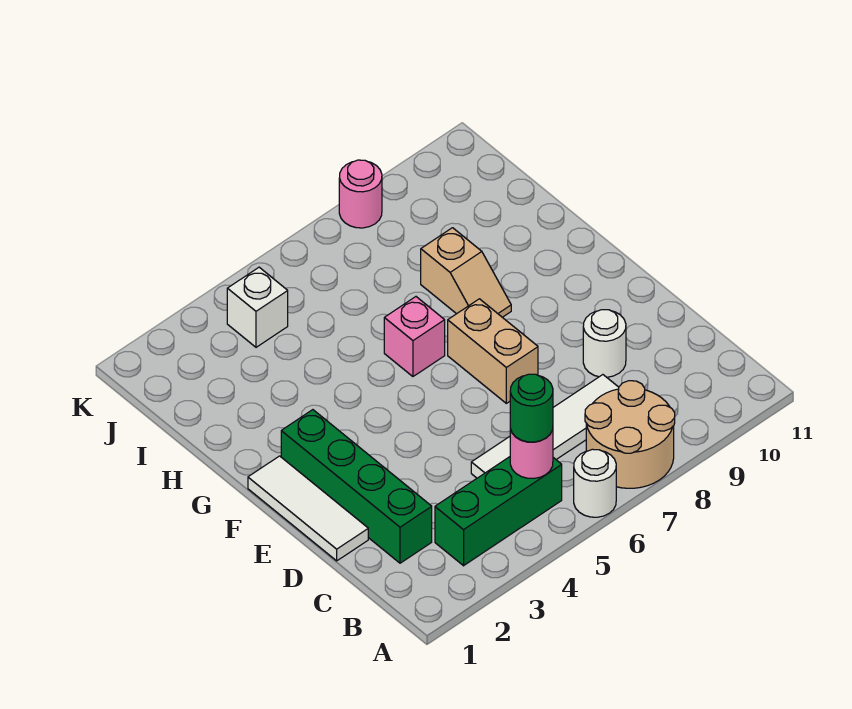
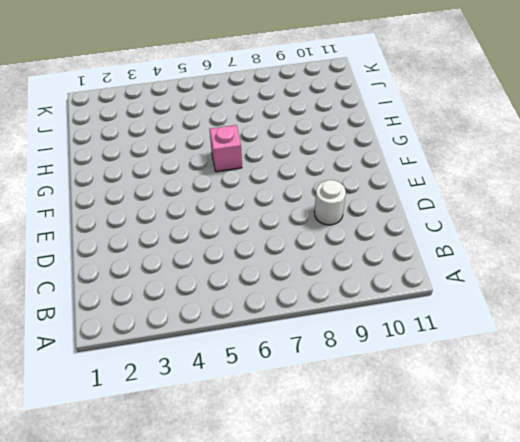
none -> white round brick A6 level 1
none -> tan round brick A7:B8 level 1
none -> green brick B3:B5 level 1

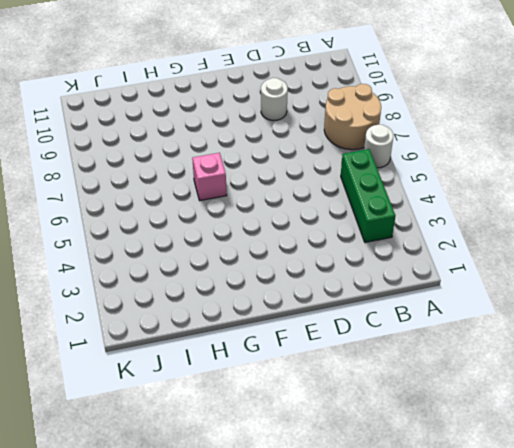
none -> green brick C2:F2 level 1
none -> white tile C5:C8 level 1
none -> white tile D1:F1 level 1

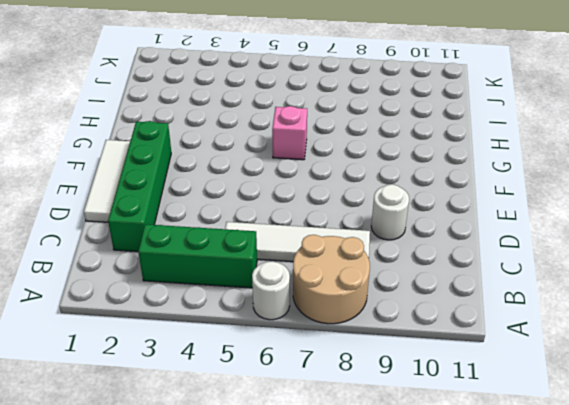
none -> tan brick E7:F7 level 1
none -> tan slope G8:H8 level 1 top H
none -> white brick J4 level 1

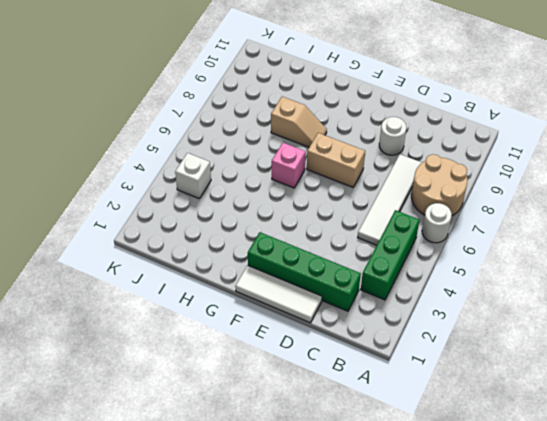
none -> pink round brick K8 level 1
none -> pink round brick B5 level 2
none -> green round brick B5 level 3

